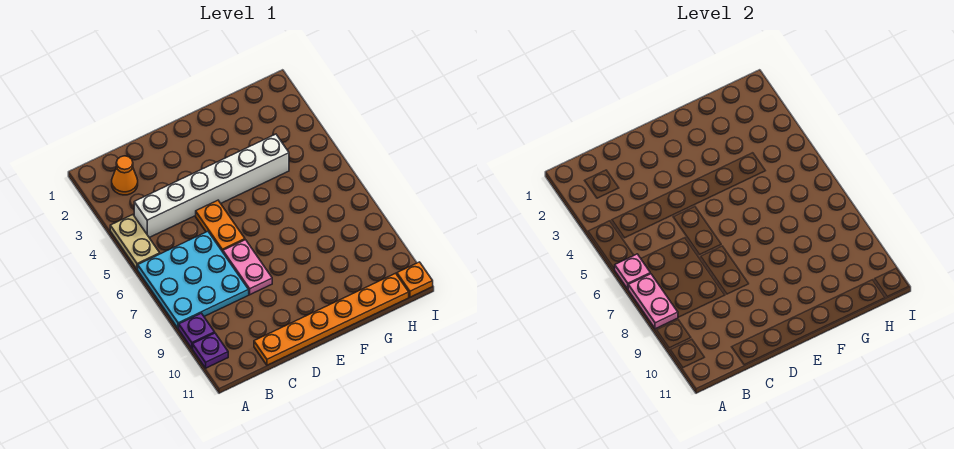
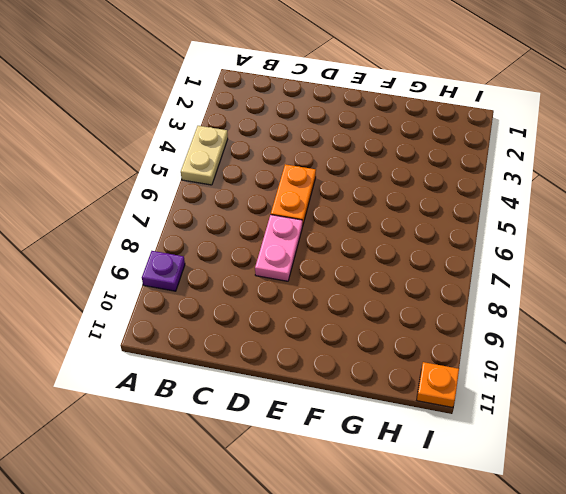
none -> cyan plate A6:C8 level 1
none -> purple plate A10 level 1
none -> orange cone B2 level 1

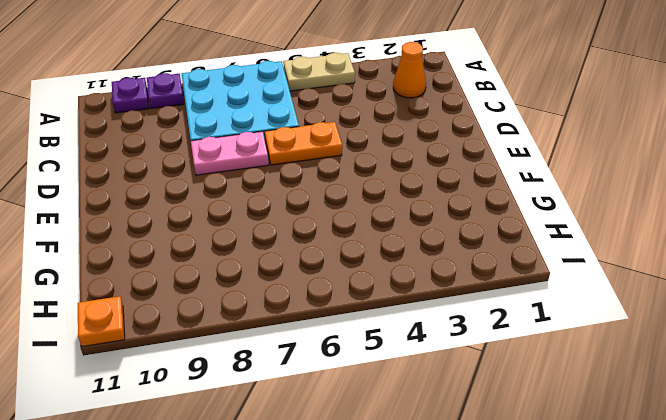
none -> white brick B4:G4 level 1
none -> orange plate C11:H11 level 1
none -> pink plate A6 level 2

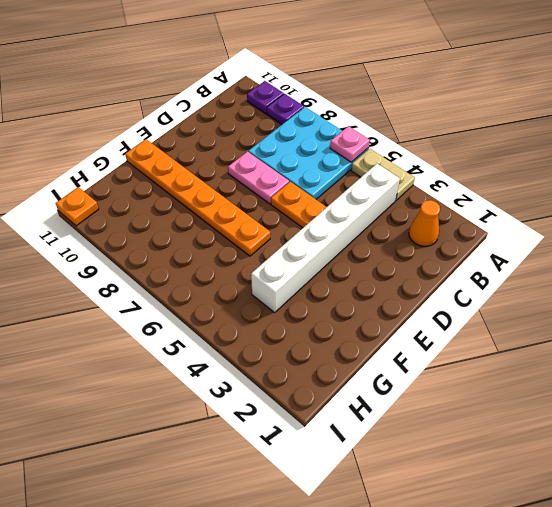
orange plate F6:F11 level 1 -> orange plate C11:H11 level 1
none -> pink plate A7:A8 level 2

